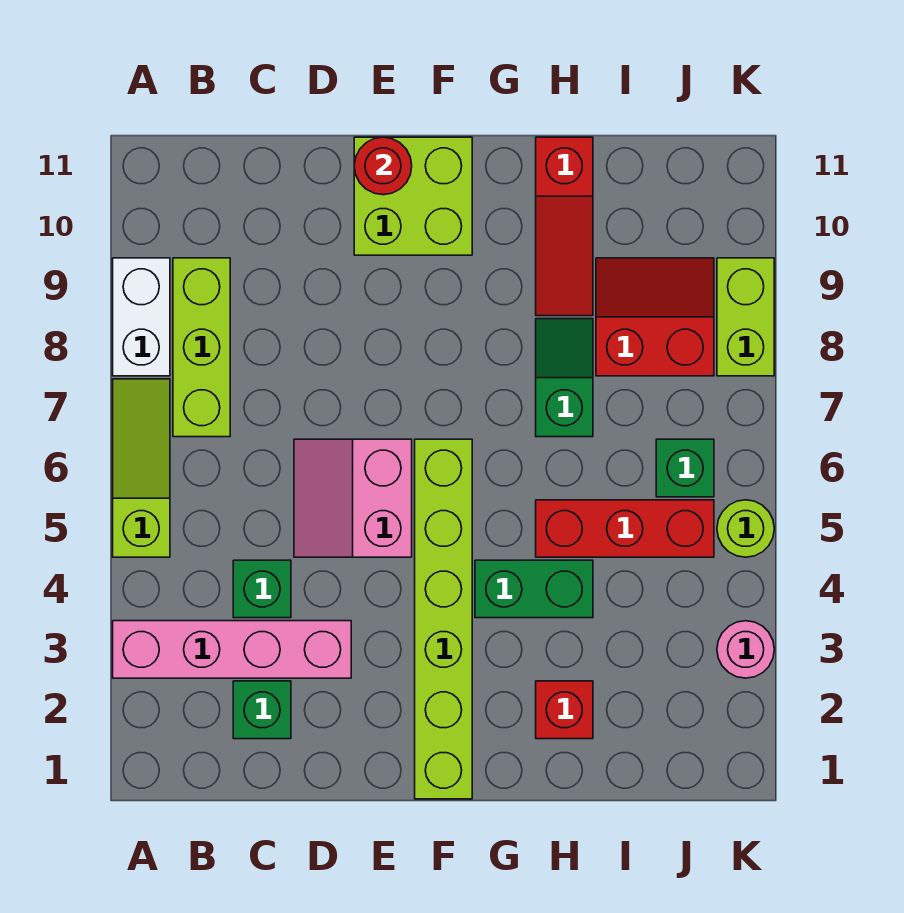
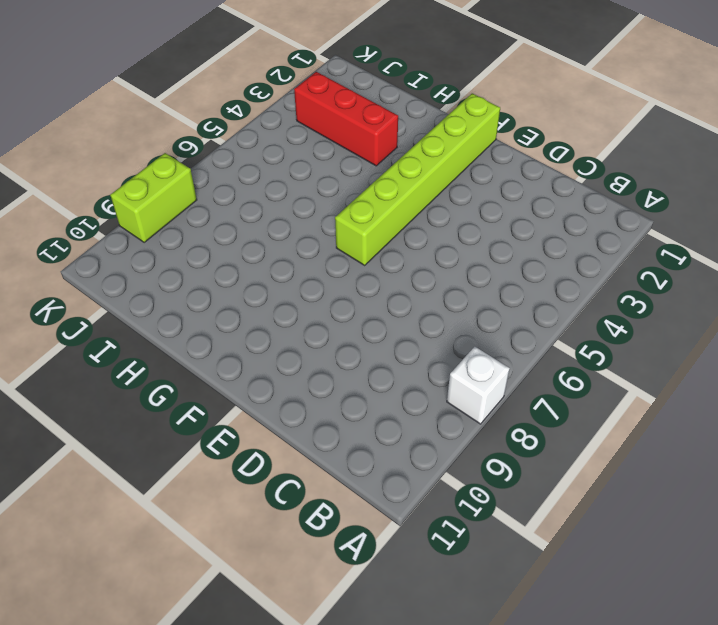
white brick A8 level 1 -> white brick A8:A9 level 1
red brick H3:J3 level 1 -> red brick H5:J5 level 1
none -> pink brick A3:D3 level 1
none -> lime slope A5:A7 level 1 top 5
none -> lime brick B7:B9 level 1

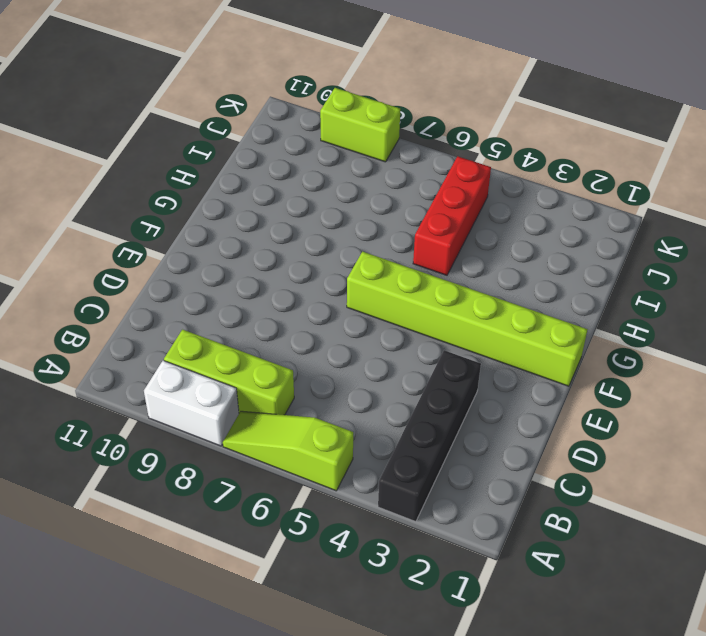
black brick A3:D3 level 1 -> pink brick A3:D3 level 1
none -> green brick C2 level 1
none -> green brick C4 level 1
none -> pink slope D5:E6 level 1 top E

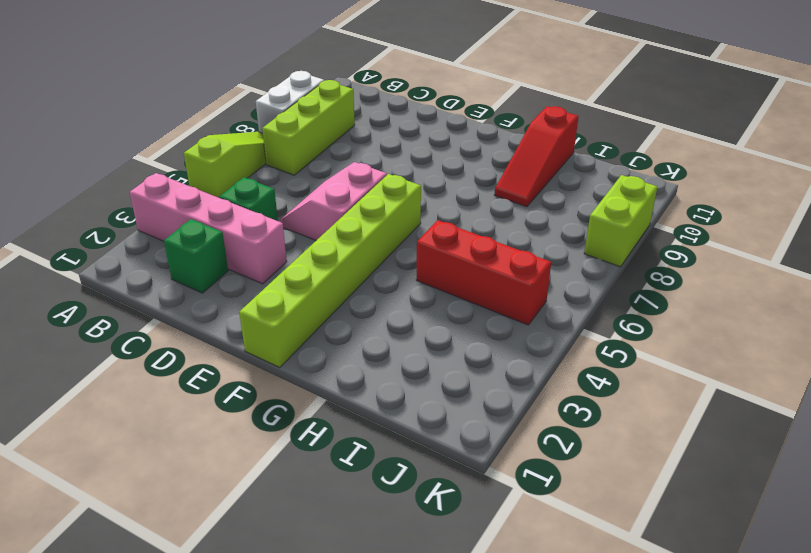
none -> lime brick E10:F11 level 1
none -> green brick G4:H4 level 1
none -> red brick H2 level 1

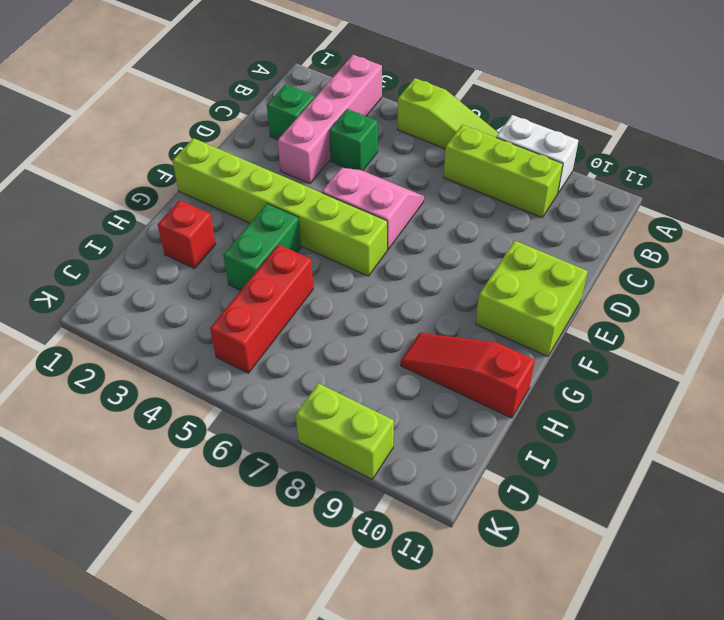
none -> green slope H7:H8 level 1 top 7
none -> red slope I8:J9 level 1 top 8
none -> green brick J6 level 1

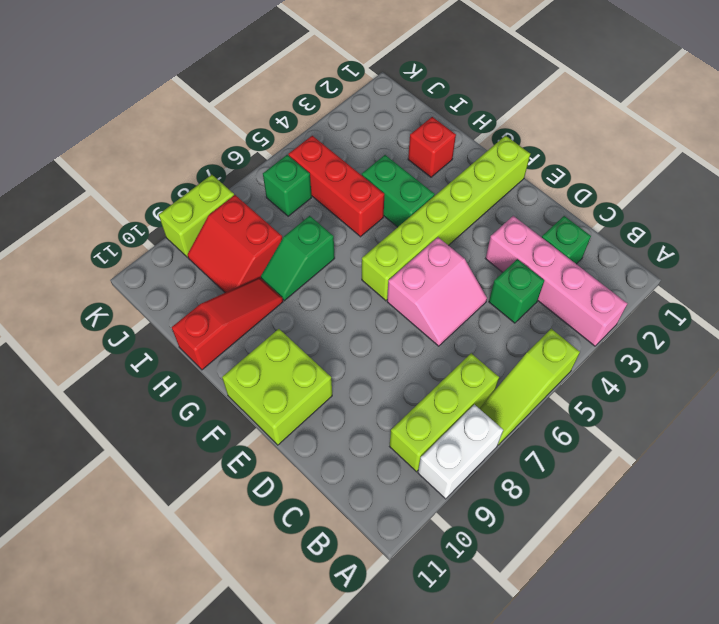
none -> pink round brick K3 level 1
none -> lime round brick K5 level 1
none -> red round brick E11 level 2

